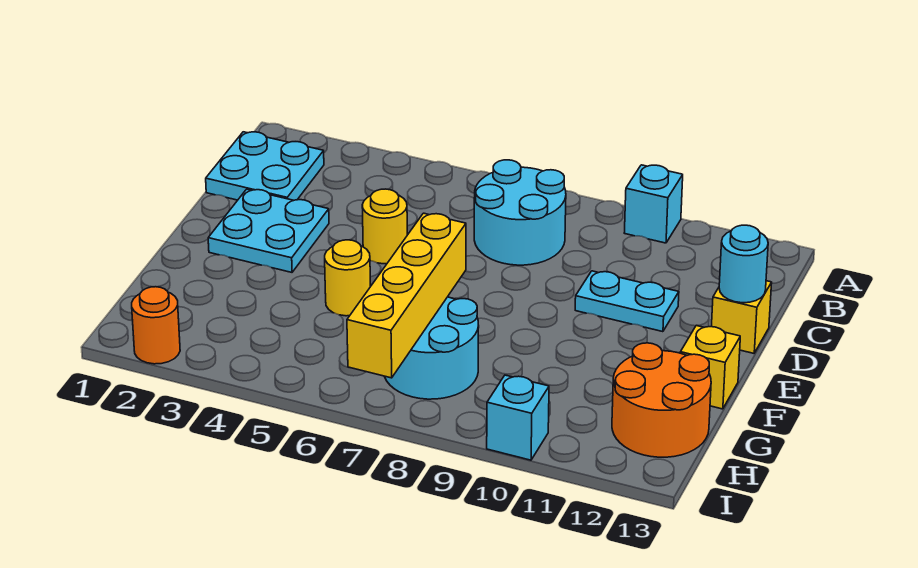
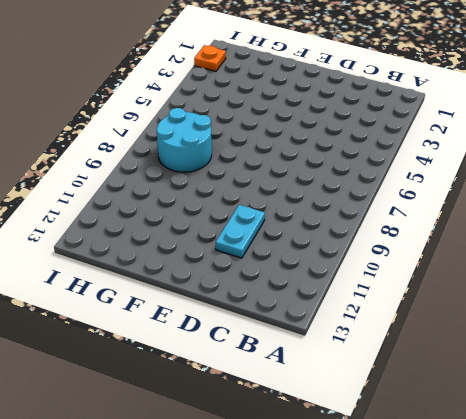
orange plate I2 level 1 -> orange round brick I2 level 1
none -> cyan brick A10 level 1
none -> cyan plate B1:C2 level 1
none -> cyan round brick B7:C8 level 1

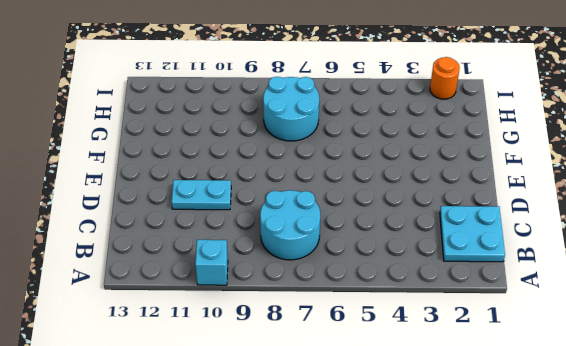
none -> cyan plate D2:E3 level 1
none -> yellow round brick D5 level 1
none -> yellow brick D13 level 1

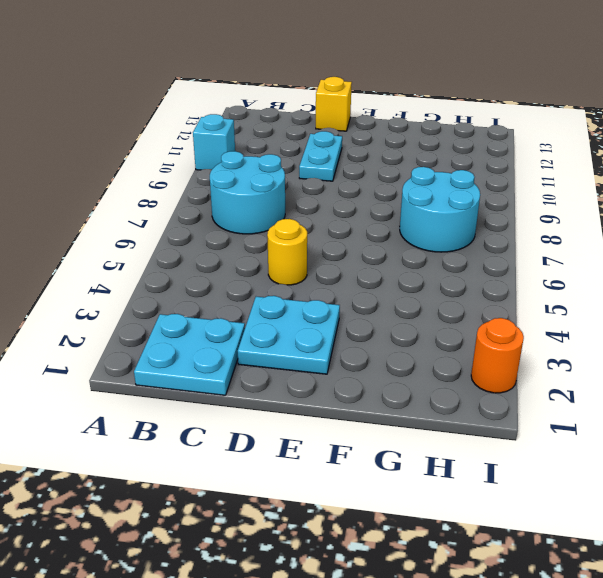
none -> yellow round brick F5 level 1
none -> yellow brick F13 level 1
none -> orange round brick G12:H13 level 1

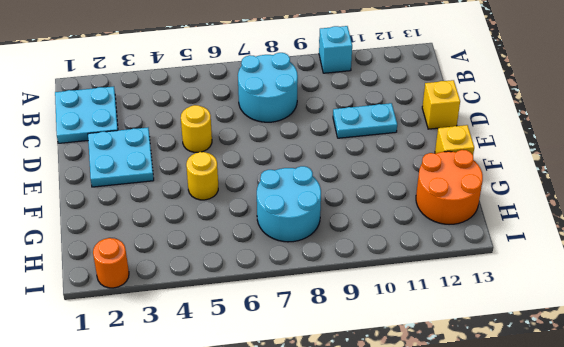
none -> cyan brick I10 level 1
none -> cyan round brick D13 level 2
none -> yellow brick F7:I7 level 2

